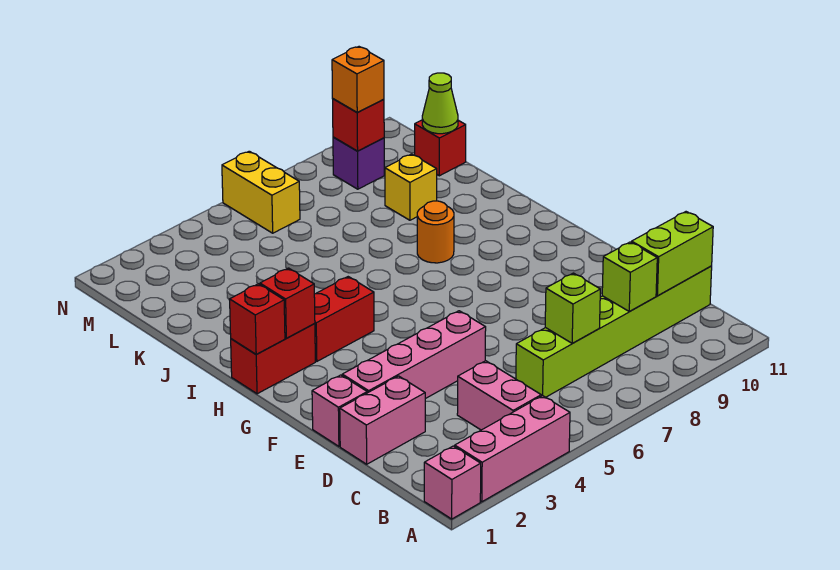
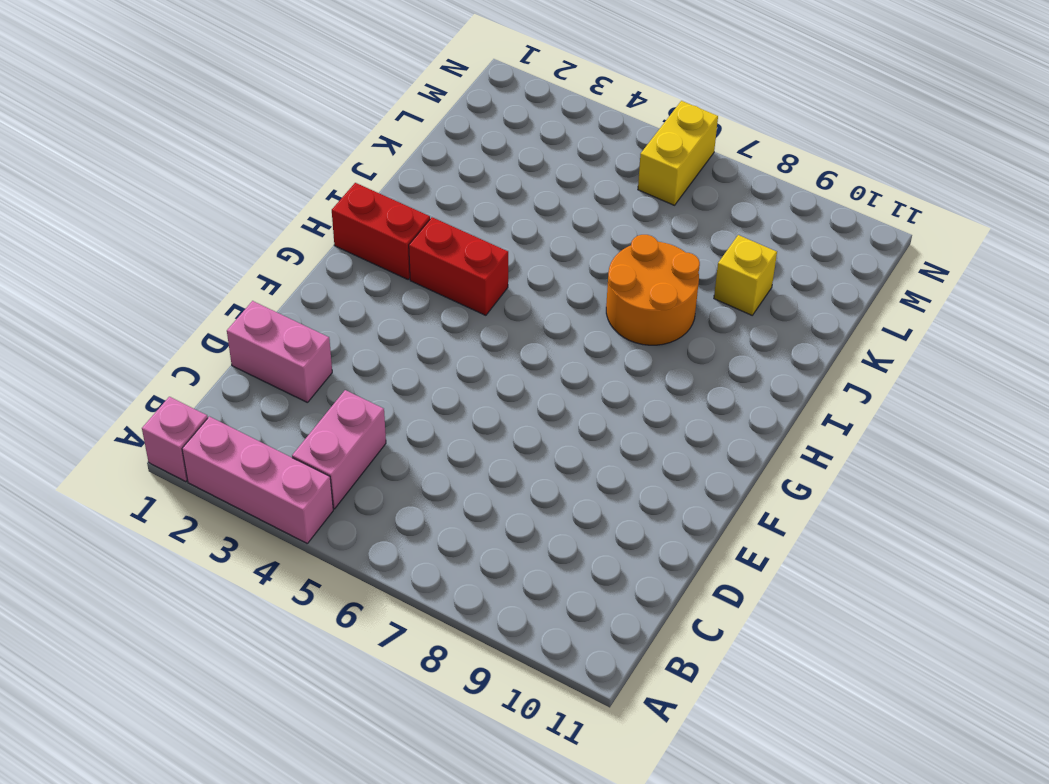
orange round brick I7:J8 level 1 -> orange round brick I8 level 1
none -> lime brick C6:C11 level 1
none -> pink brick E1 level 1
none -> pink brick E2:E5 level 1

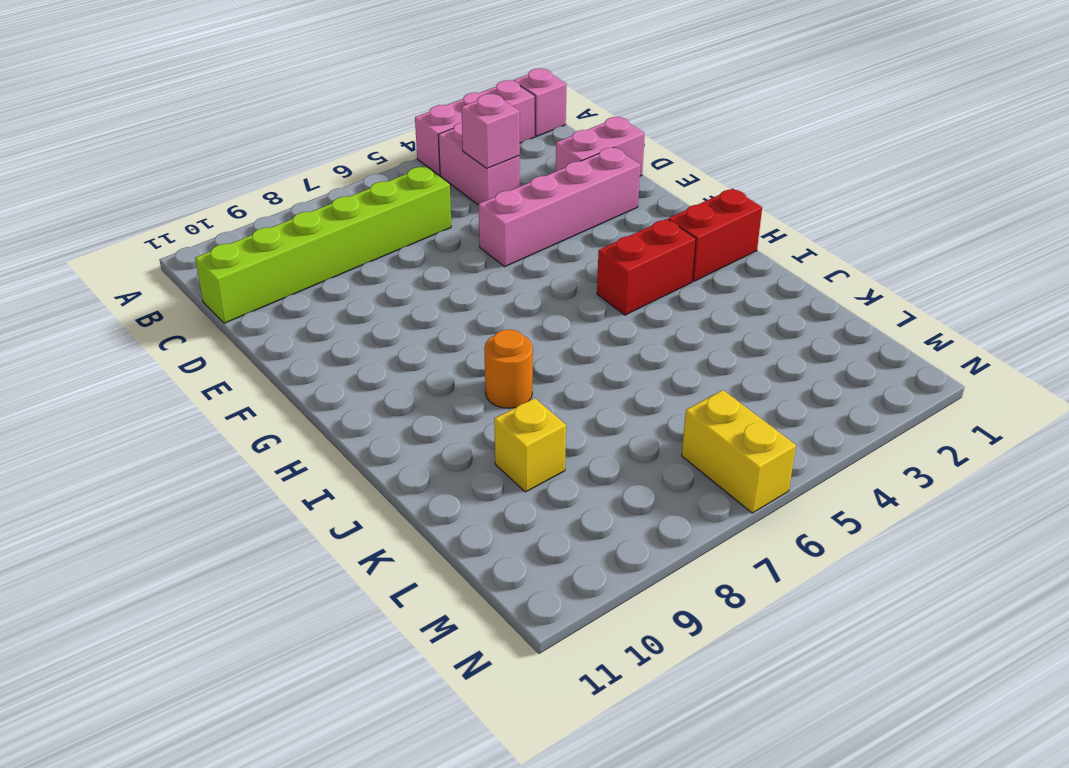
pink brick C4 level 2 -> pink brick E1 level 1
none -> red brick L11 level 1
none -> purple brick M9 level 1
none -> lime brick C7 level 2

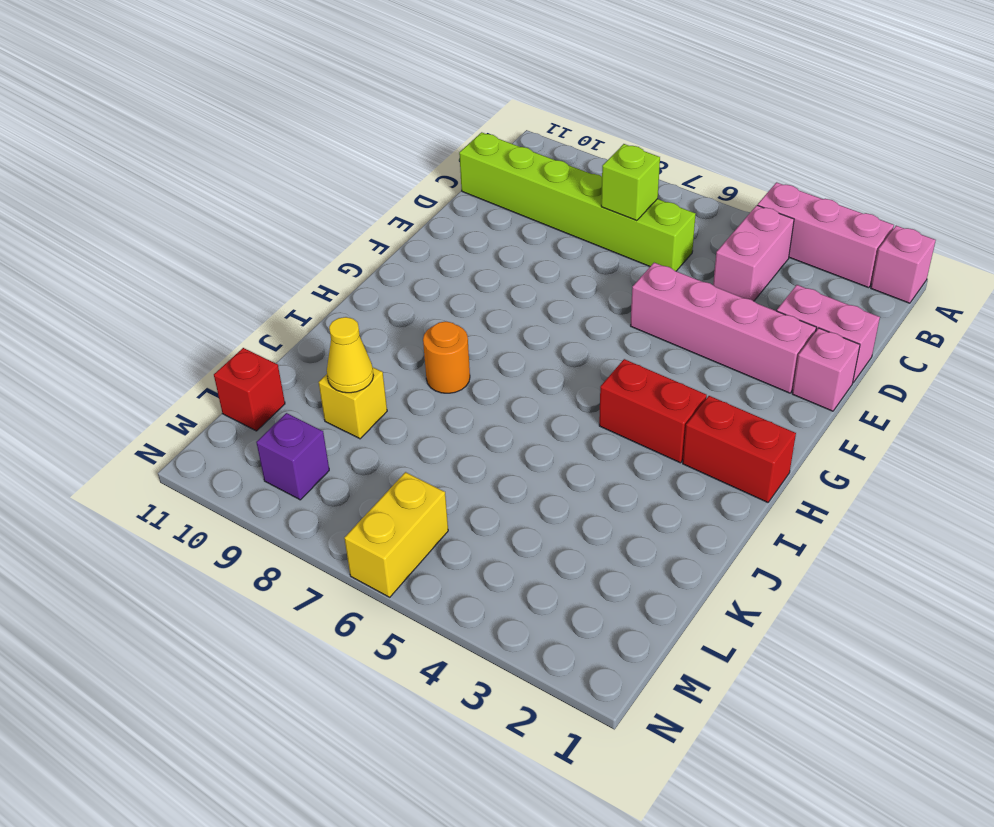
yellow cone K9 level 2 -> none
none -> lime brick C9 level 2
none -> lime brick C10:C11 level 2
none -> red brick H1 level 2

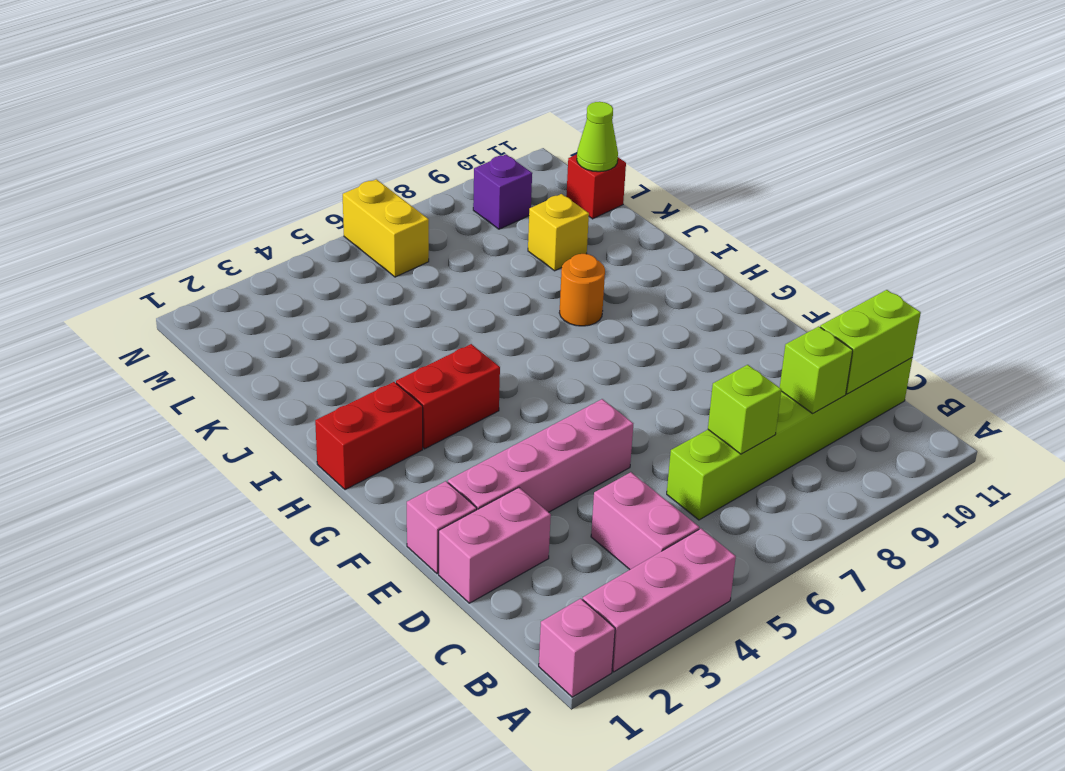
none -> red brick H1 level 2
none -> red brick H2 level 2
none -> red brick M9 level 2

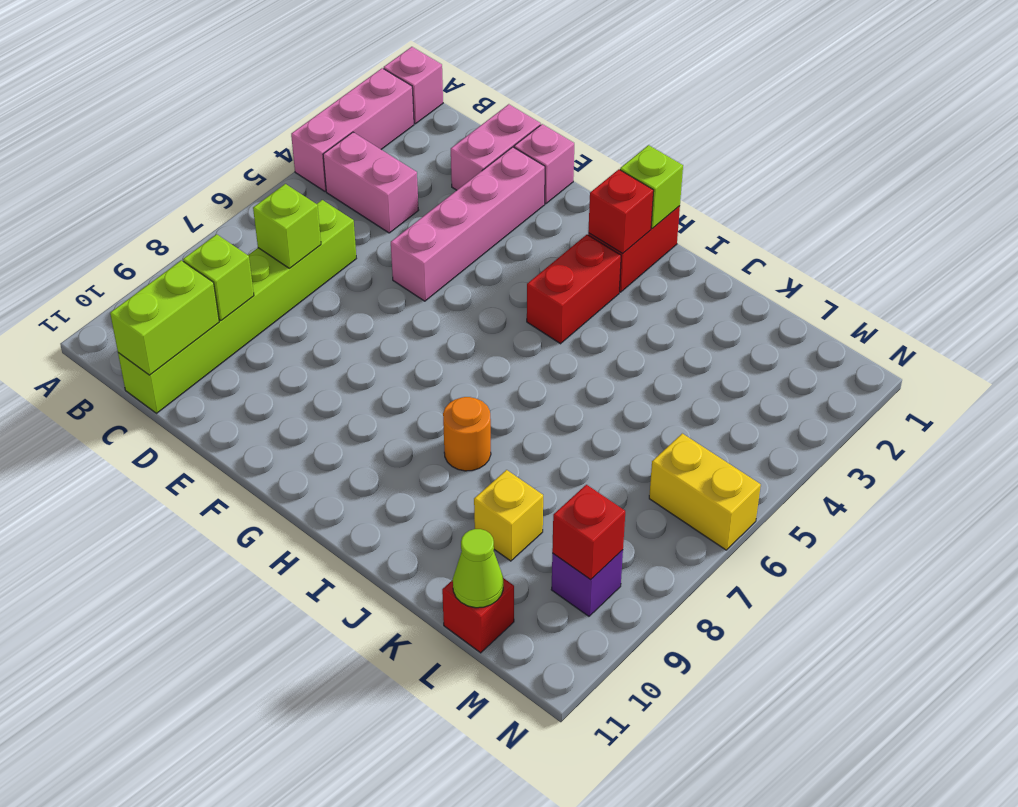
lime brick H1 level 2 -> red brick H1 level 2
none -> orange brick M9 level 3

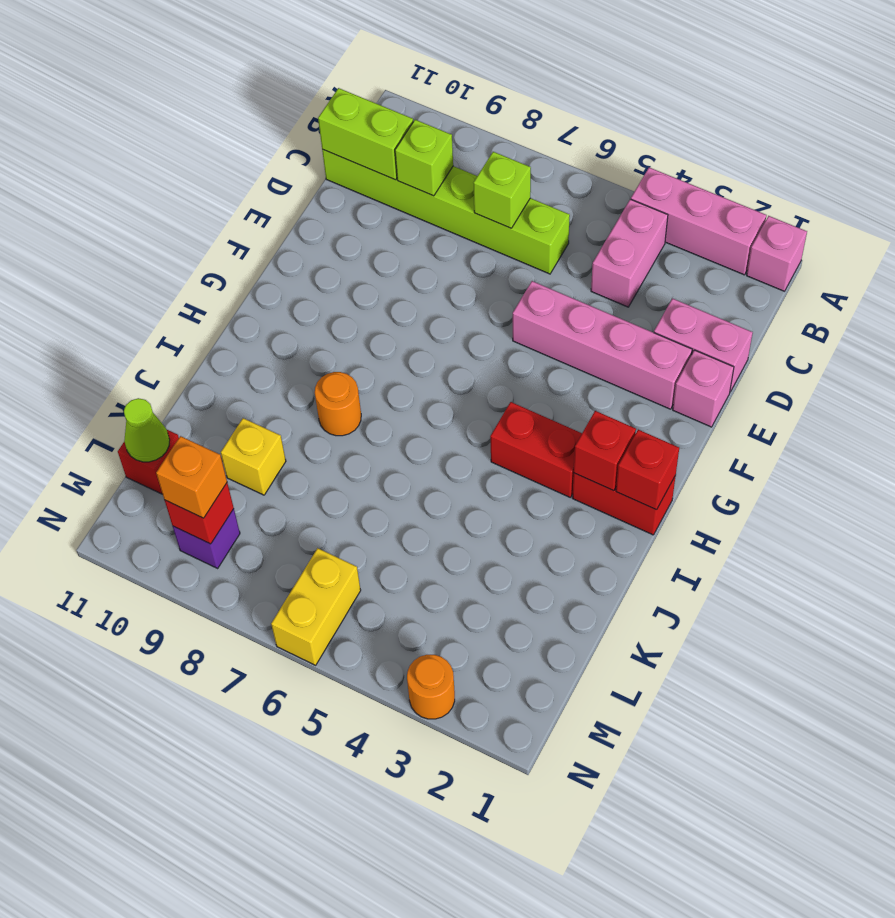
orange round brick N3 level 1 -> none

